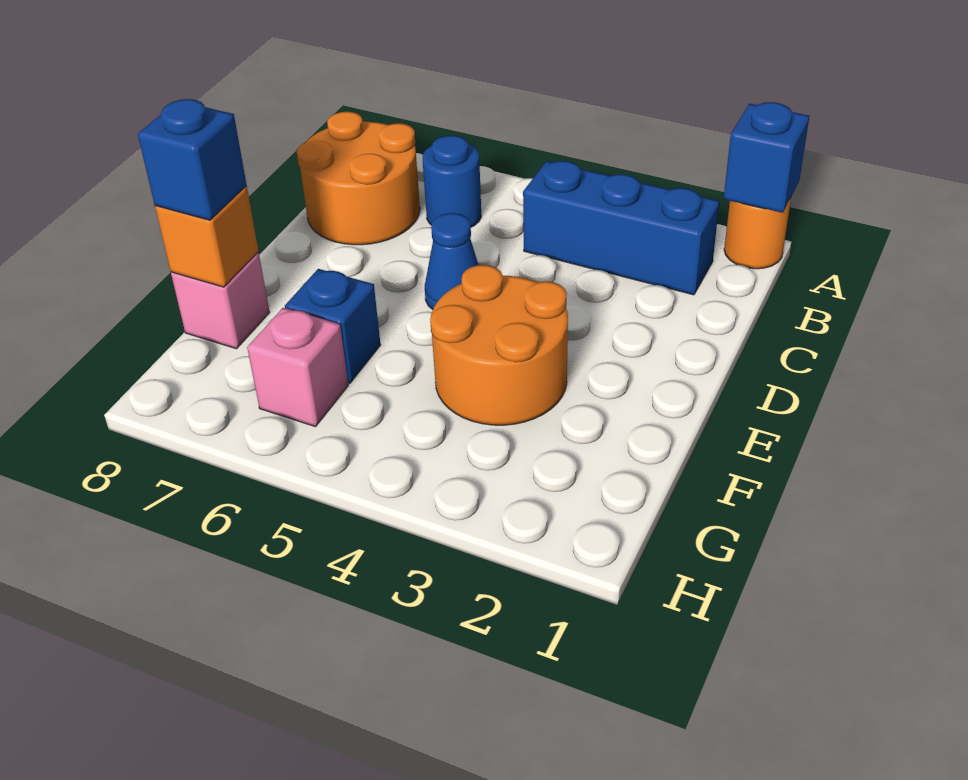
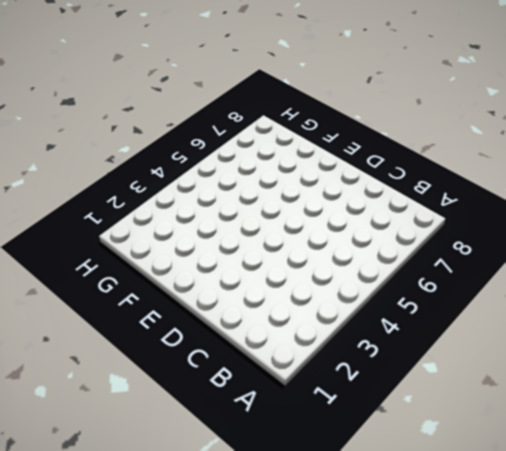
none -> orange round brick A1 level 1
none -> blue brick B2:B4 level 1
none -> blue round brick B6 level 1

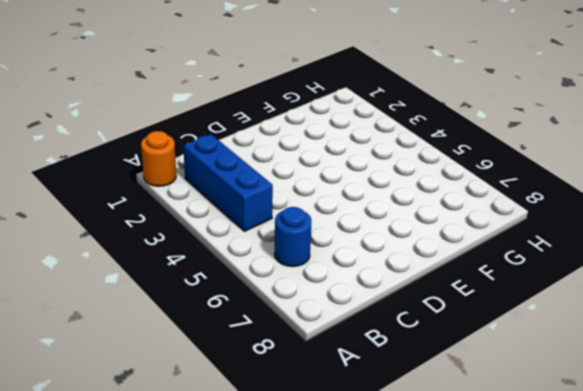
none -> orange round brick B7:C8 level 1
none -> blue cone D5 level 1
none -> orange round brick E3:F4 level 1

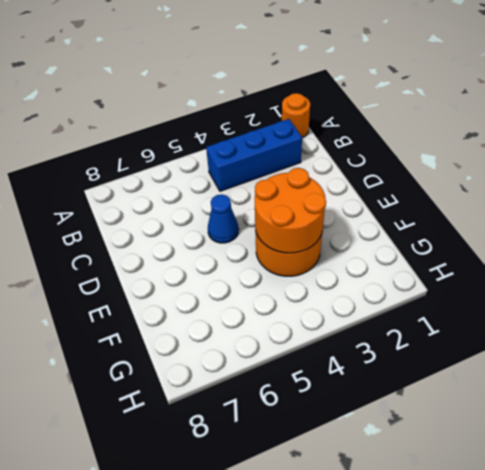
orange round brick E3:F4 level 2 -> orange round brick B7:C8 level 1
none -> blue round brick B6 level 1
none -> blue brick F6 level 1
none -> pink brick F8 level 1

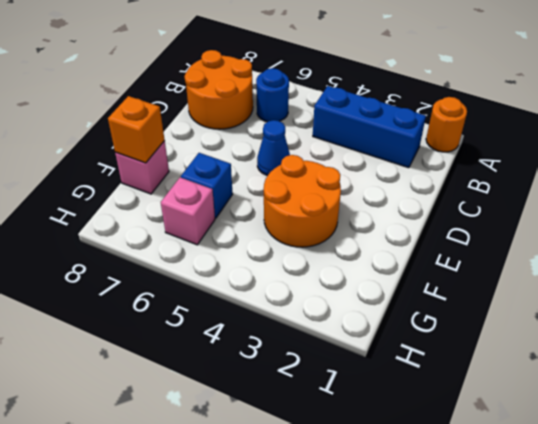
none -> blue brick A1 level 2
none -> blue brick F8 level 3

